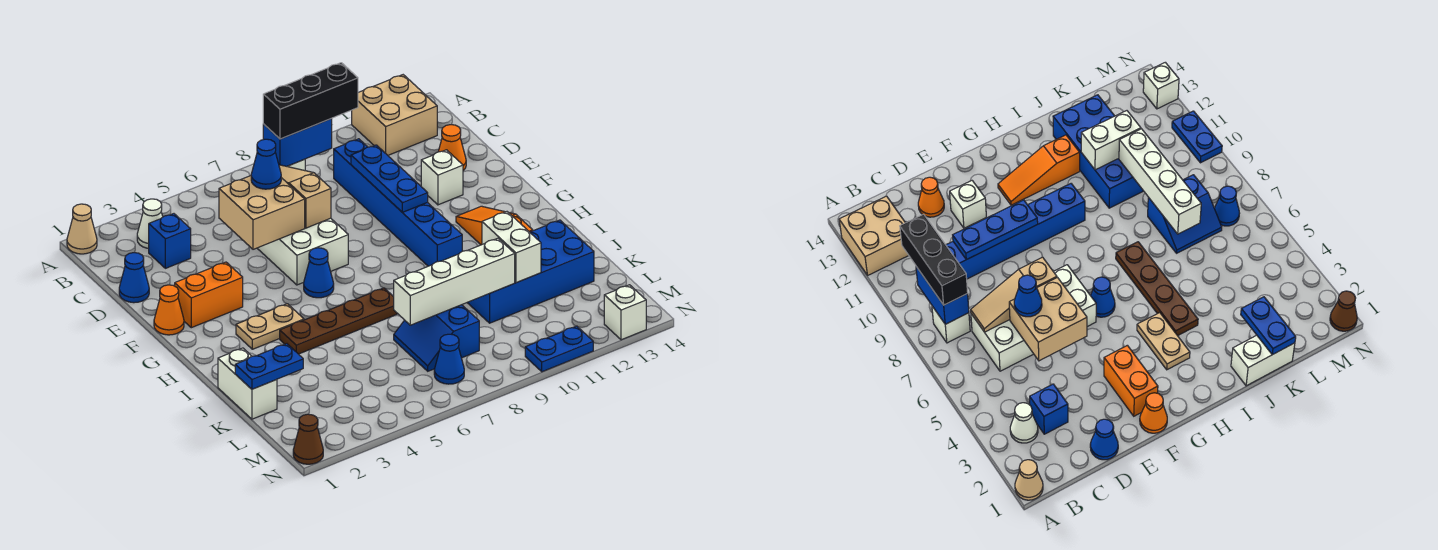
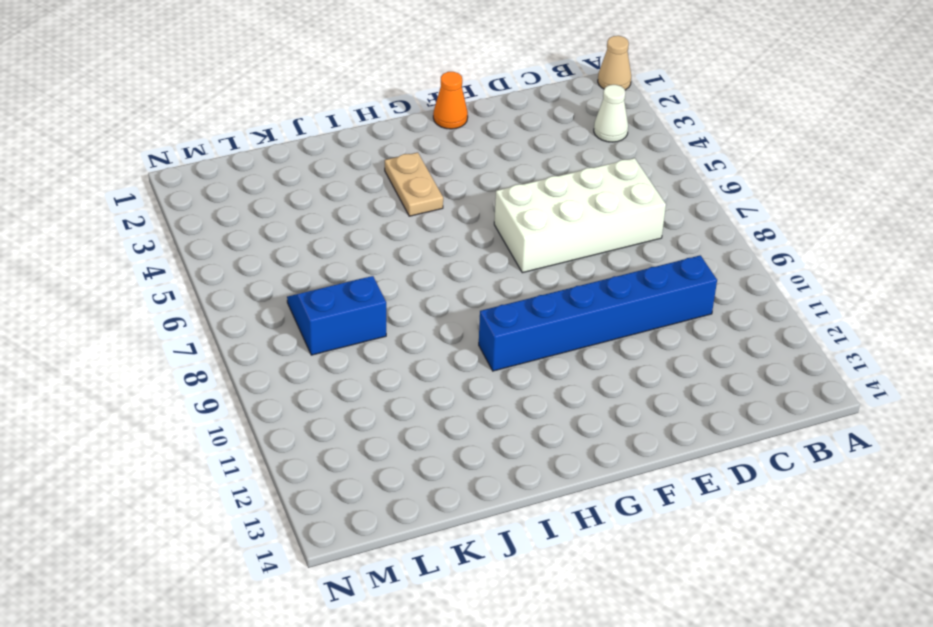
none -> tan brick A12:B13 level 1
none -> white brick B8 level 1
none -> blue brick C3 level 1
none -> blue cone D1 level 1

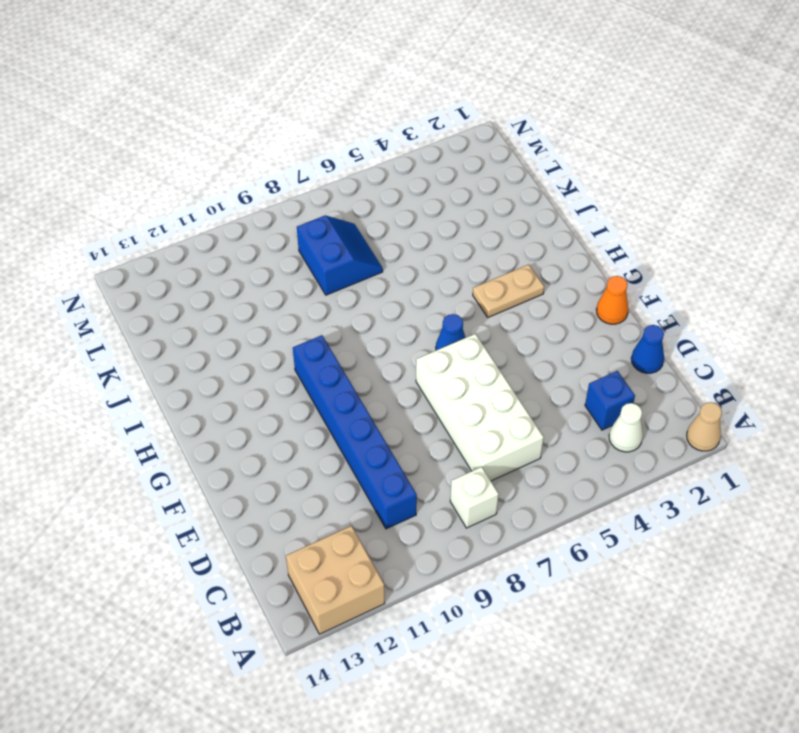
none -> orange cone D13 level 1
none -> white brick E12 level 1
none -> orange brick F2:F3 level 1
none -> orange slope G12:I12 level 1 top I

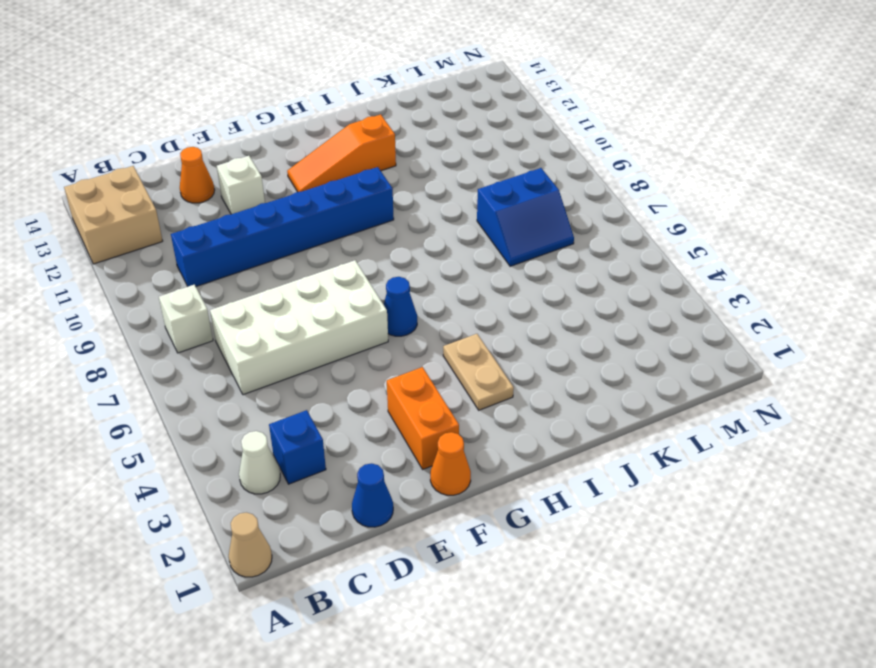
none -> brown plate I4:I7 level 1
none -> white brick J1:K1 level 1
none -> blue brick J10:K13 level 1
none -> blue cone M7 level 1

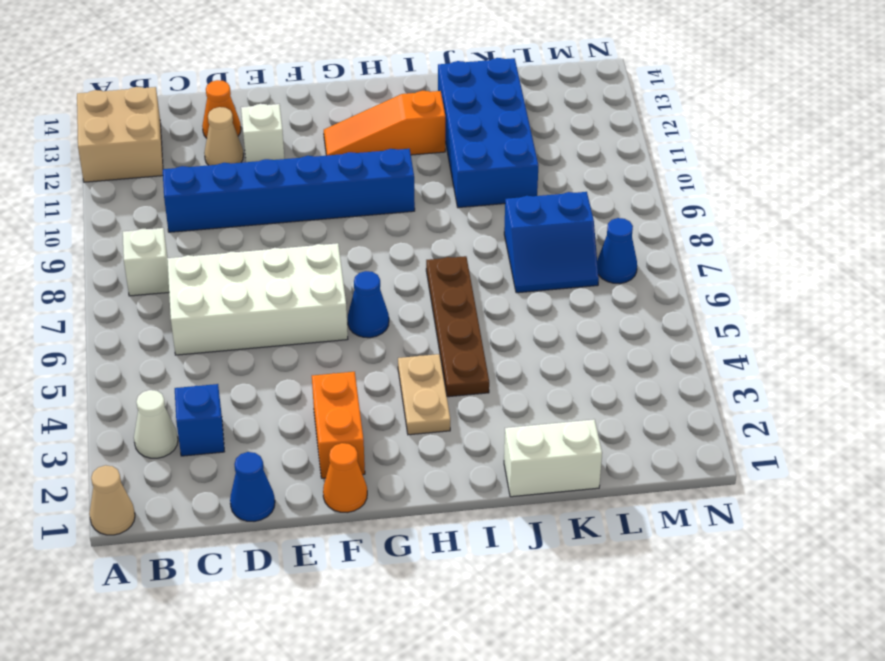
tan cone D12 level 1 -> none
none -> brown cone N1 level 1
none -> blue plate N10:N11 level 1
none -> white brick N13 level 1
none -> blue brick B8:B9 level 2

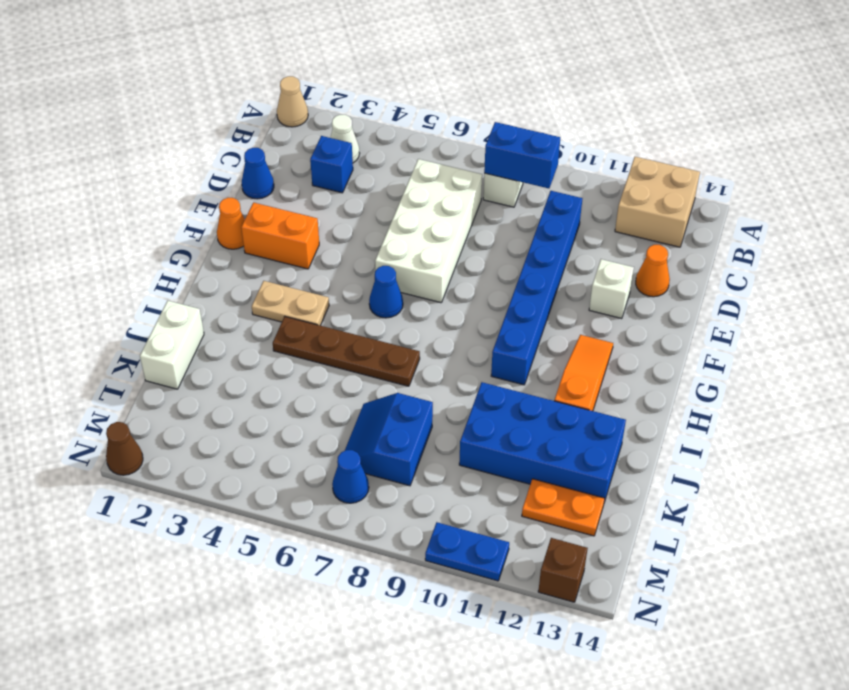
orange plate L12:L13 level 1 -> none
brown brick N13 level 1 -> white brick N13 level 1
none -> tan slope C7:E7 level 2 top E
none -> tan brick D5:E6 level 2
none -> blue plate D10:F10 level 2
none -> white brick J11:K11 level 2

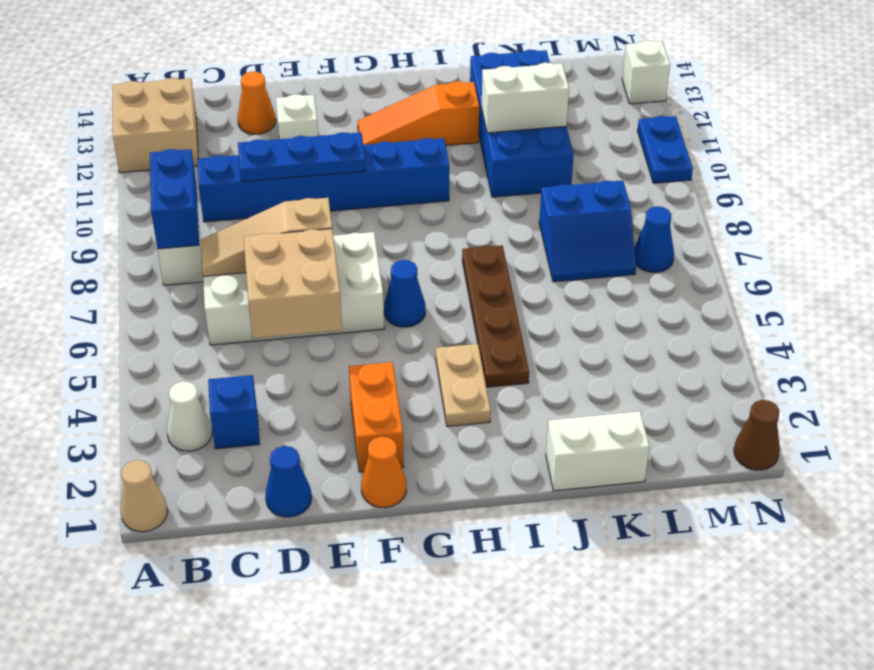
none -> blue plate K1:K2 level 2
none -> white brick K7:K10 level 2
none -> black brick B8:B10 level 3
none -> blue cone D6 level 3

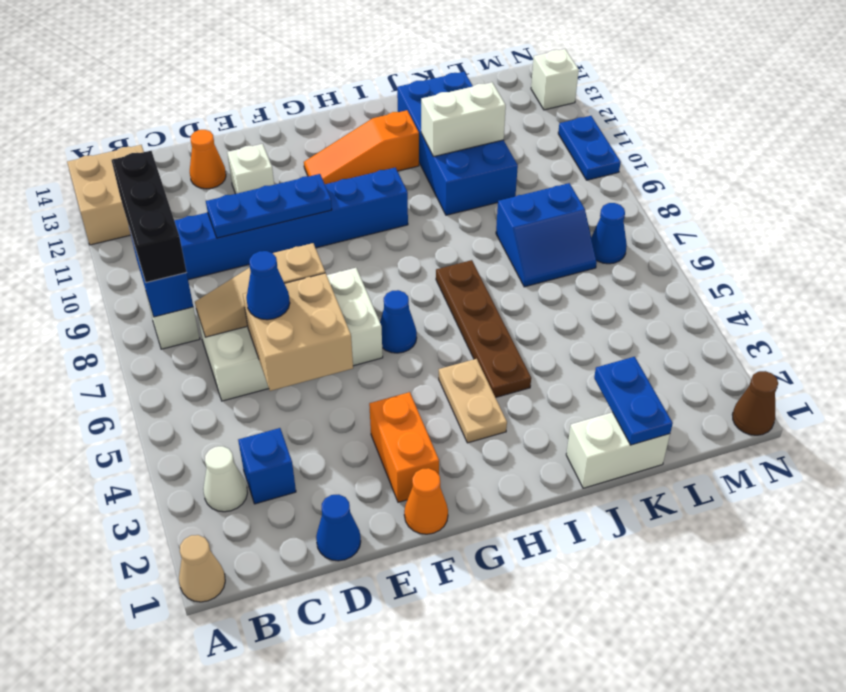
none -> white brick K7:K10 level 2

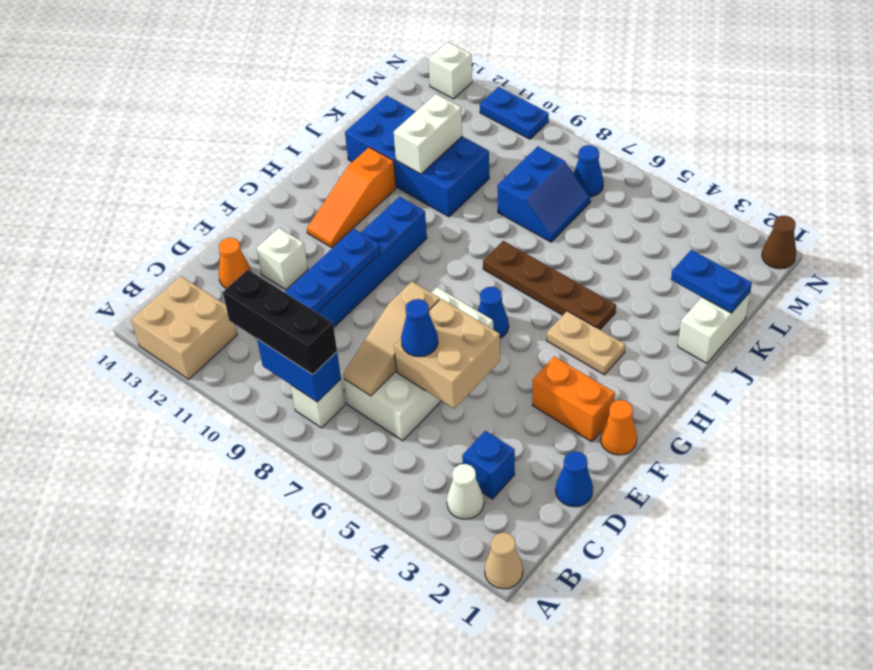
none -> white brick K7:K10 level 2

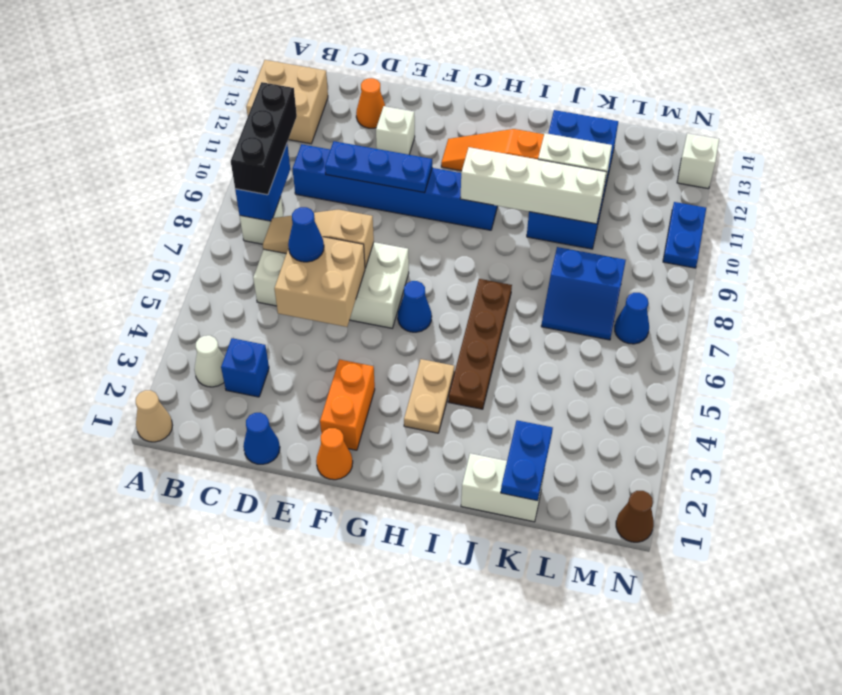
white brick H10:K10 level 2 -> white brick K7:K10 level 2

